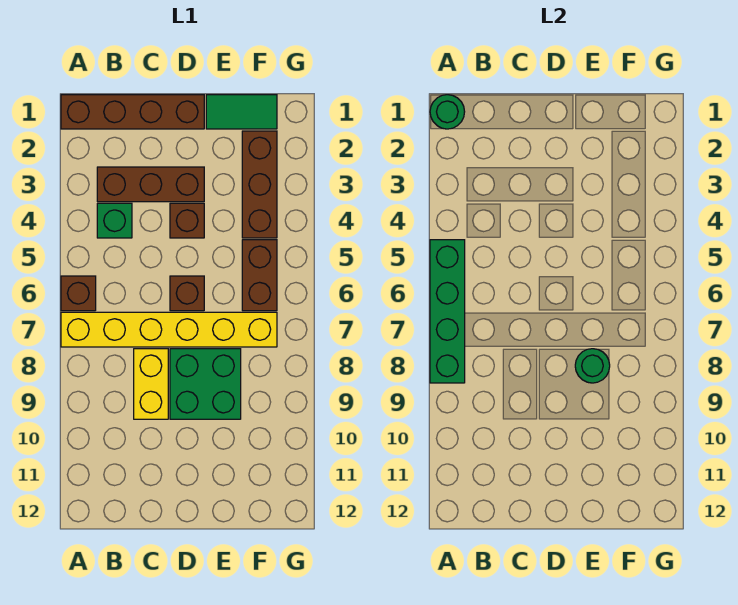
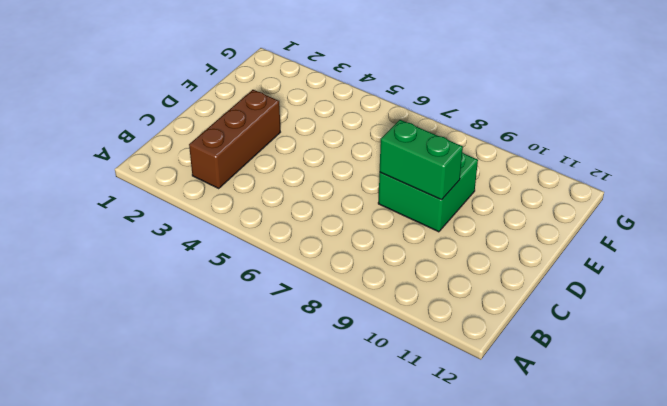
green brick D8:D9 level 2 -> none
none -> brown brick A1:D1 level 1
none -> brown brick A6 level 1
none -> yellow brick A7:F7 level 1

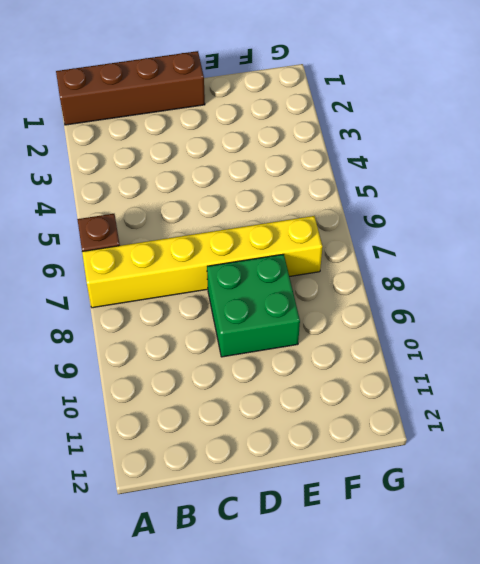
none -> brown brick B3:D3 level 1
none -> green brick B4 level 1
none -> yellow brick C8:C9 level 1

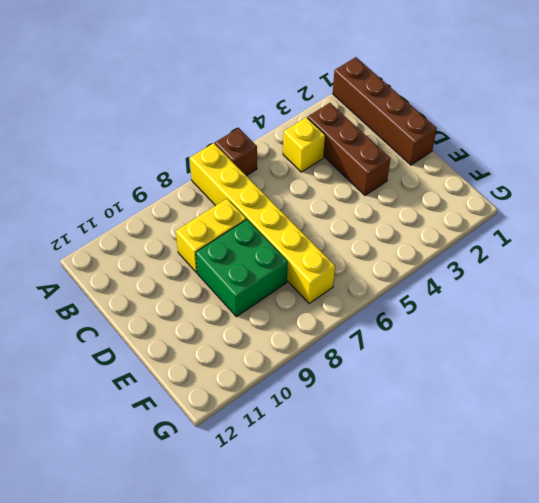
yellow brick B4 level 1 -> green brick B4 level 1
none -> brown brick D4 level 1
none -> brown brick D6 level 1
none -> green tile E1:F1 level 1

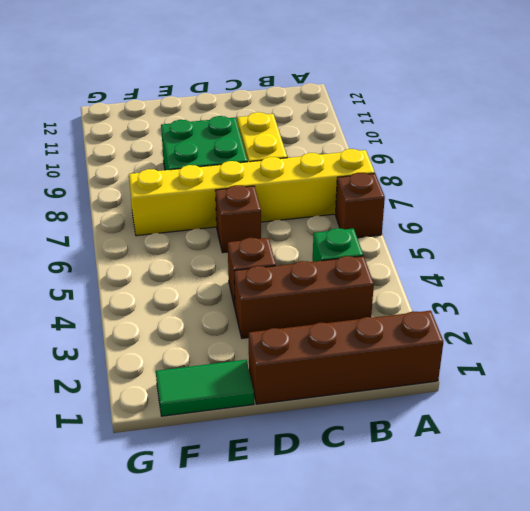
none -> brown brick F2:F4 level 1
none -> brown brick F5:F6 level 1
none -> green round brick A1 level 2

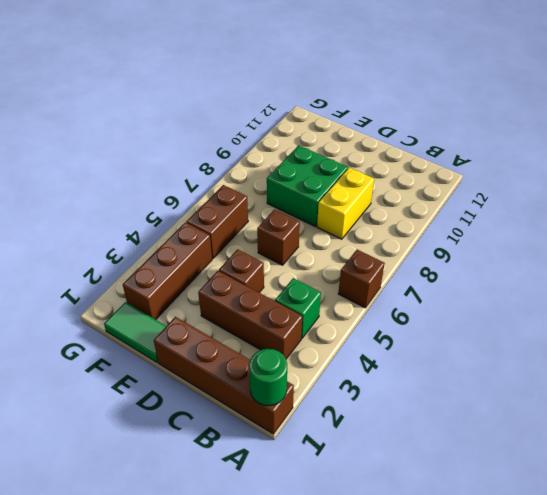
none -> yellow brick A7:F7 level 1
none -> green brick A5:A8 level 2
none -> green round brick E8 level 2

